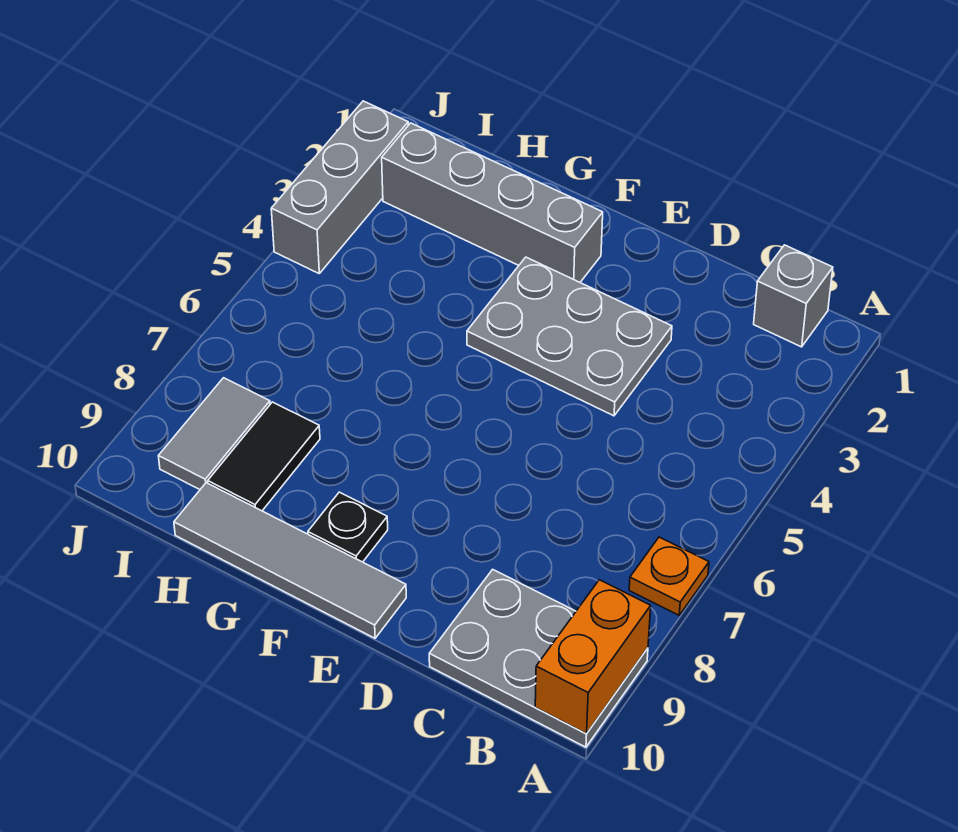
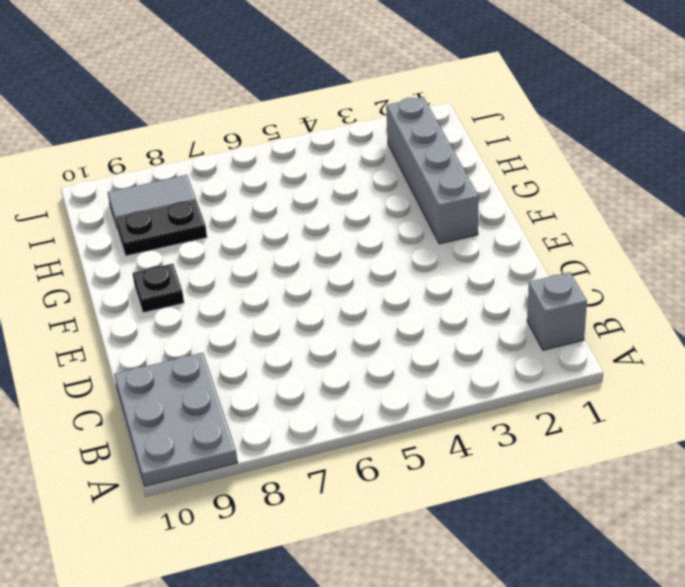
black plate H8:H9 level 1 -> black tile H8:H9 level 1
none -> orange plate A7 level 1
none -> grey plate D3:F4 level 1

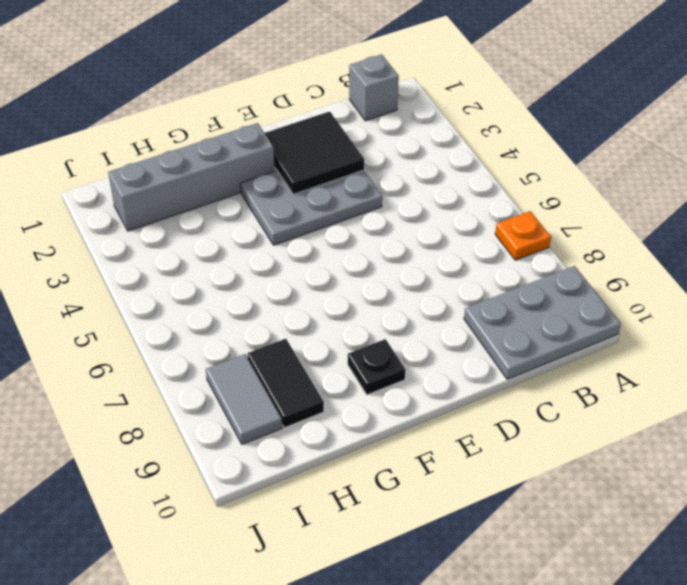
black tile D2:E3 level 2 -> none
none -> grey tile E10:H10 level 1
none -> grey brick J2:J4 level 1

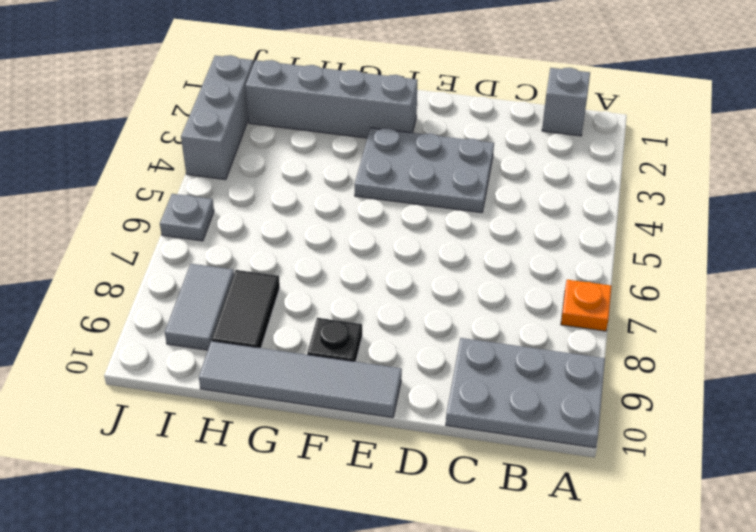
grey plate J6 level 1 -> none
none -> orange brick A9:A10 level 2

